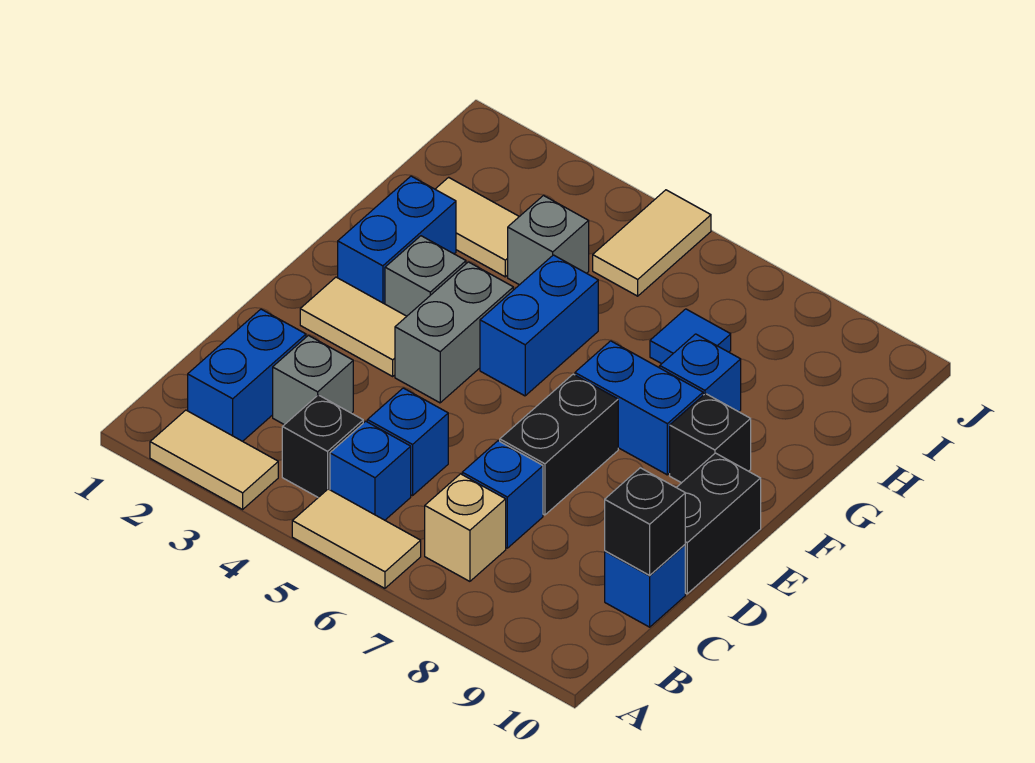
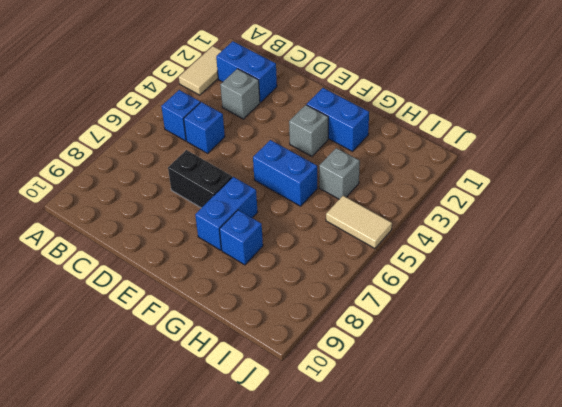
none -> tan tile A5:A6 level 1
none -> black brick B4 level 1
none -> tan brick B7 level 1

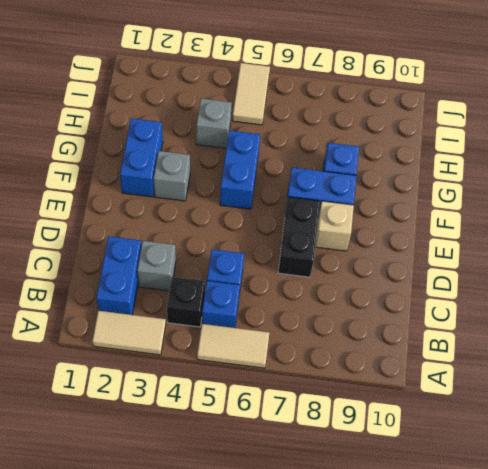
tan brick E8 level 1 -> tan brick B7 level 1
none -> blue brick C7 level 1
none -> blue brick C10 level 1
none -> black brick D10:E10 level 1

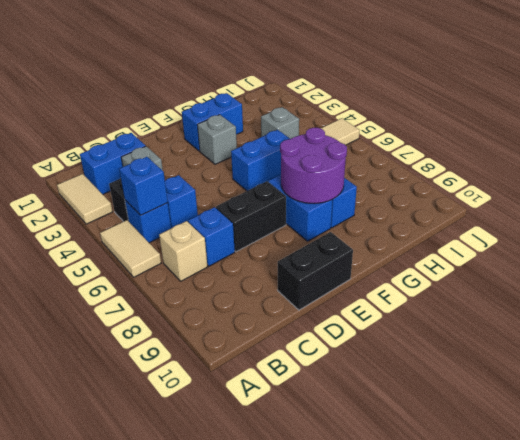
blue brick B5 level 2 -> blue brick C10 level 1
purple round brick F7:G8 level 2 -> none
none -> tan tile E2:E3 level 1
none -> grey brick E4:F4 level 1
none -> black brick F9 level 1

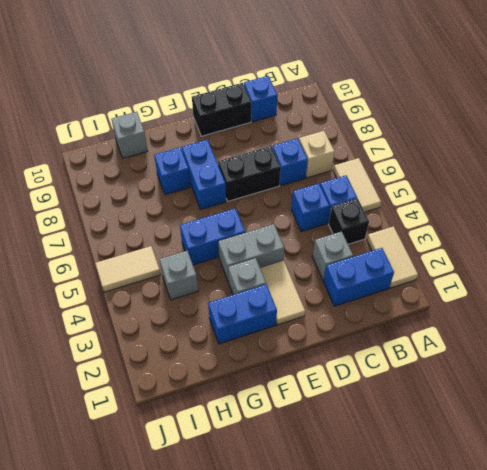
grey brick H10 level 1 -> none
none -> black brick F9 level 1
none -> tan tile H2:H3 level 1
none -> blue tile H7 level 1

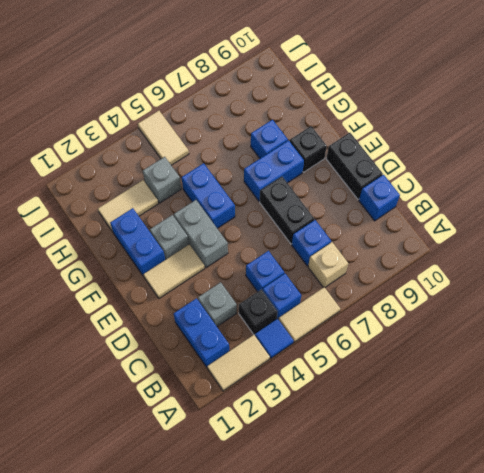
blue tile A4 level 1 -> blue tile H7 level 1
none -> black brick C10 level 2

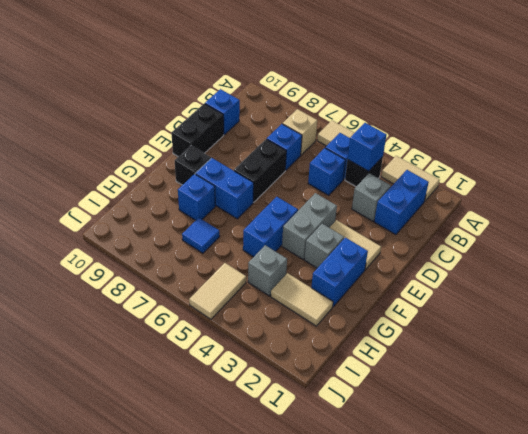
blue brick B4 level 2 -> none
none -> black brick C10 level 2

